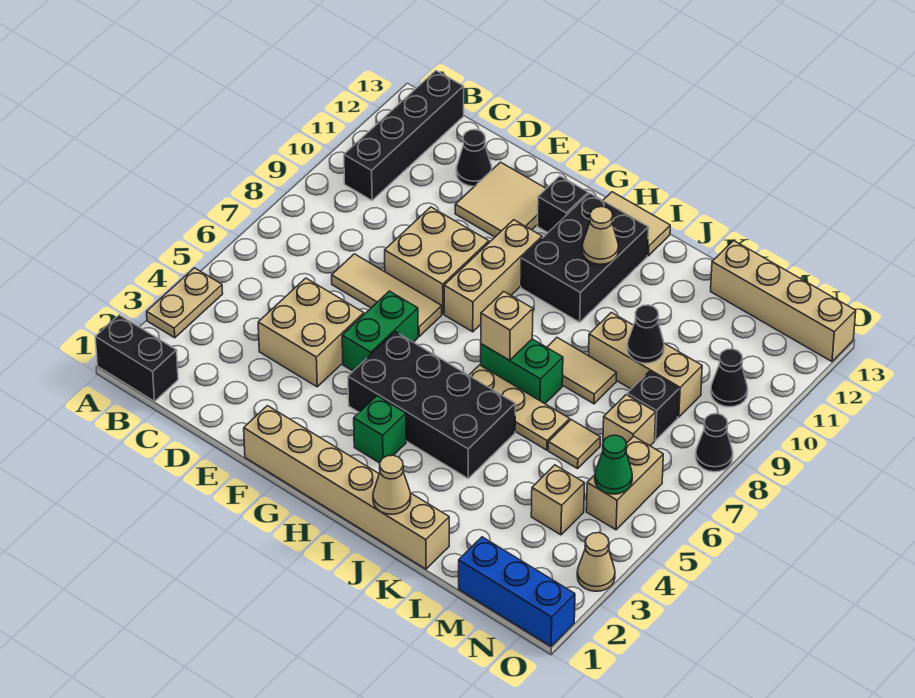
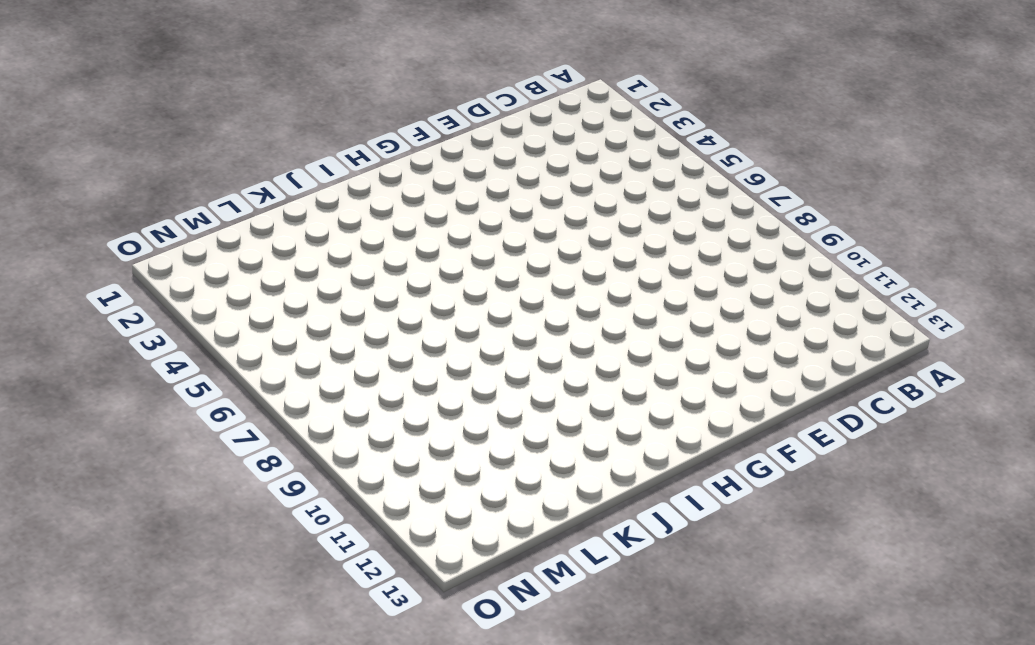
none -> black brick A1:B1 level 1
none -> tan plate A3:A4 level 1
none -> black brick B10:B13 level 1
none -> tan brick D4:E5 level 1

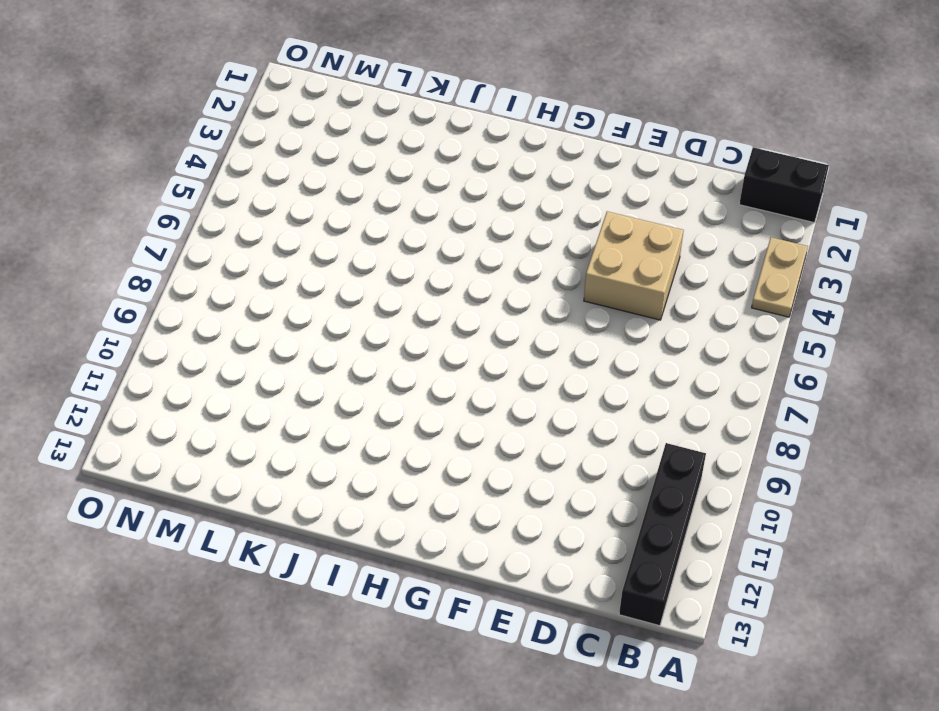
none -> tan tile D7:F7 level 1
none -> black cone D12 level 1
none -> tan brick E8:F9 level 1
none -> tan tile E11:F12 level 1

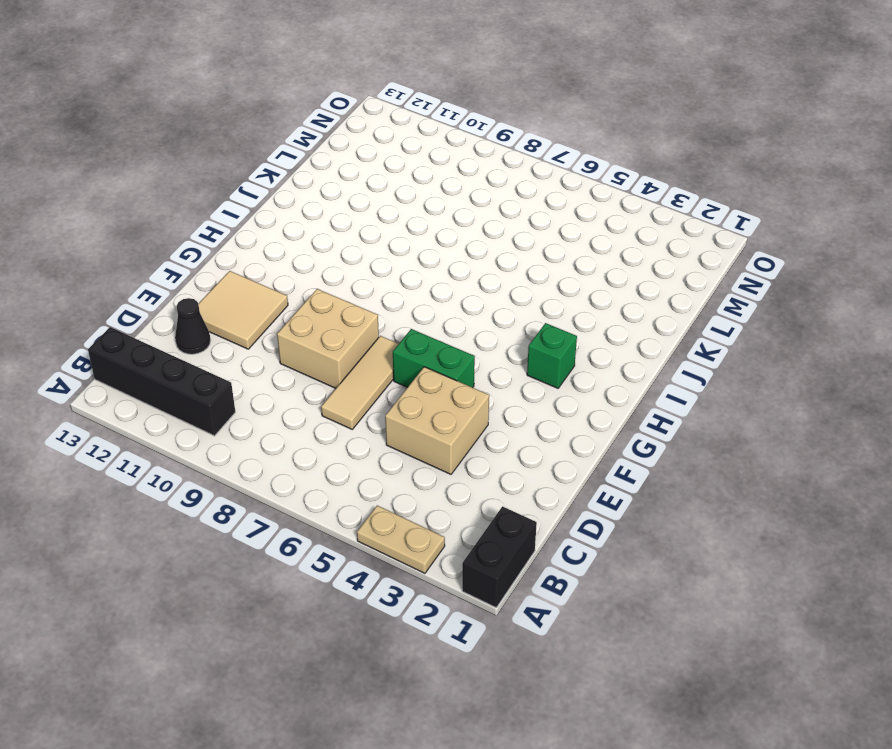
none -> tan brick F1:K1 level 1
none -> black brick G4:J5 level 1
none -> tan brick G8:G10 level 1
none -> black brick G12 level 1

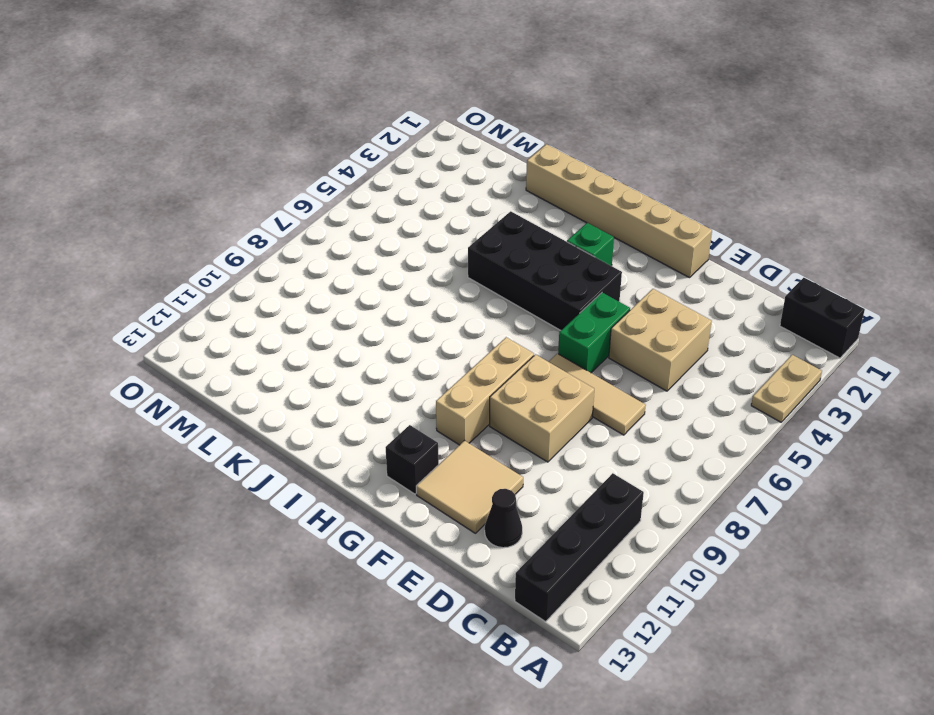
none -> black brick H10:I12 level 1
none -> tan tile H13:I13 level 1
none -> tan plate I6:K6 level 1
none -> green brick I7:J7 level 1

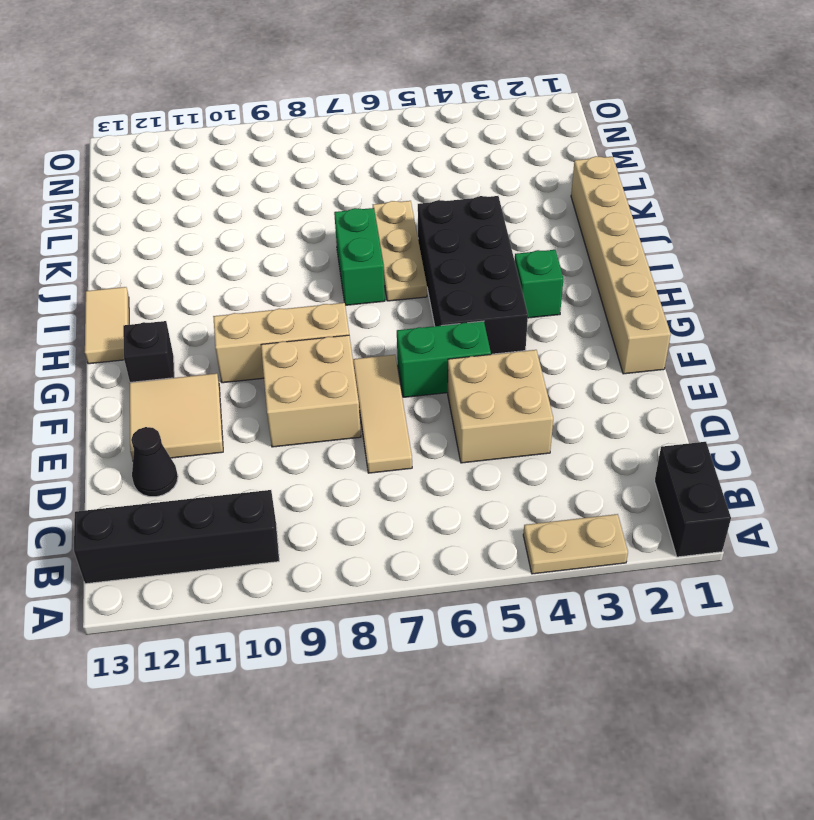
none -> black brick H10:I12 level 1
none -> tan tile J8:K8 level 1
none -> tan brick K9:M9 level 1
none -> tan tile L6 level 1

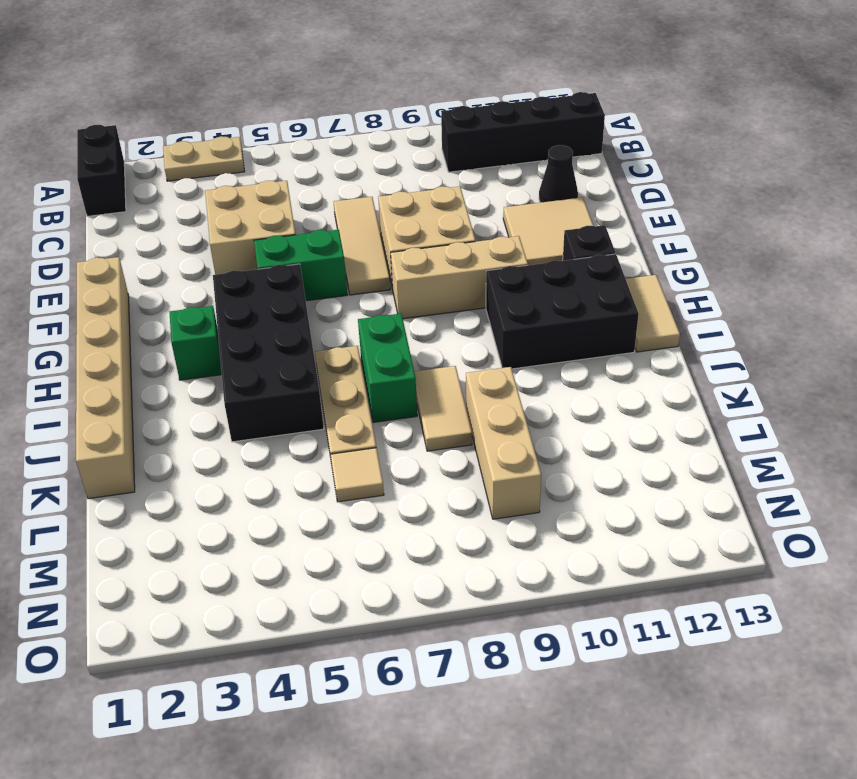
none -> tan brick L13:O13 level 1
none -> blue brick M1:O1 level 1
none -> tan brick M4 level 1
none -> tan brick M7 level 1

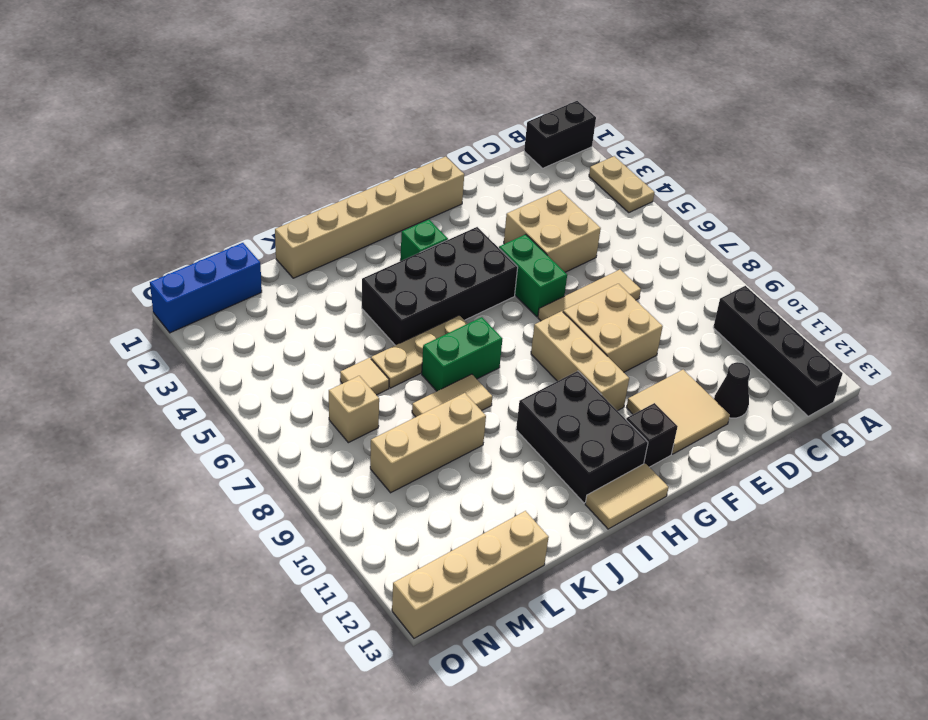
none -> tan brick M4 level 1
none -> black brick M8 level 1
none -> tan brick N5:N6 level 1
none -> black cone N10 level 1

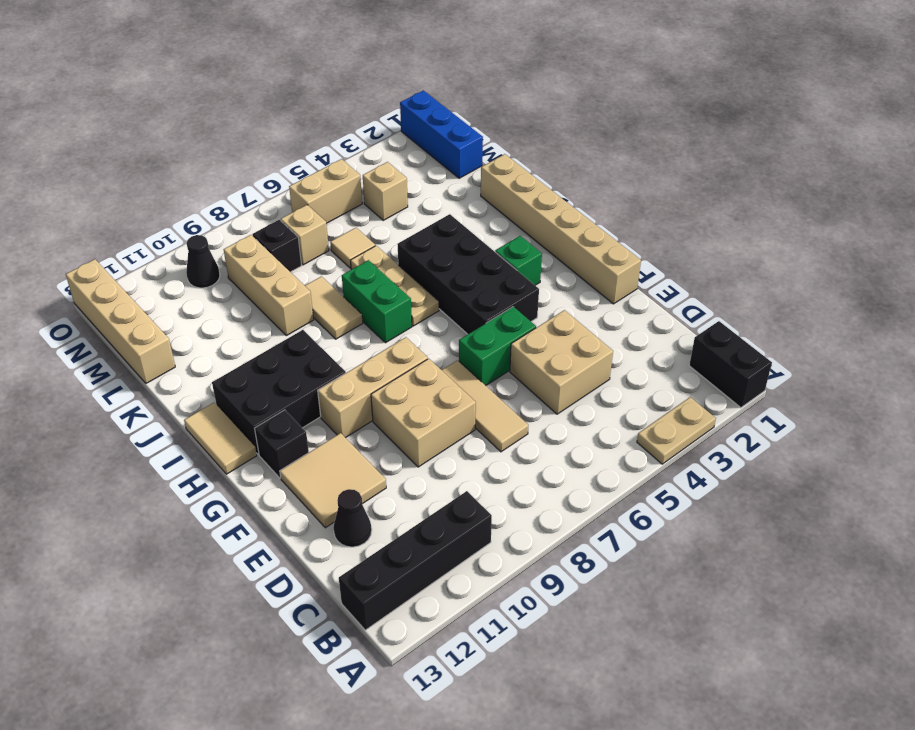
none -> tan cone O3 level 1
none -> black cone O8 level 1
none -> tan brick I7 level 2
none -> tan cone I11 level 2

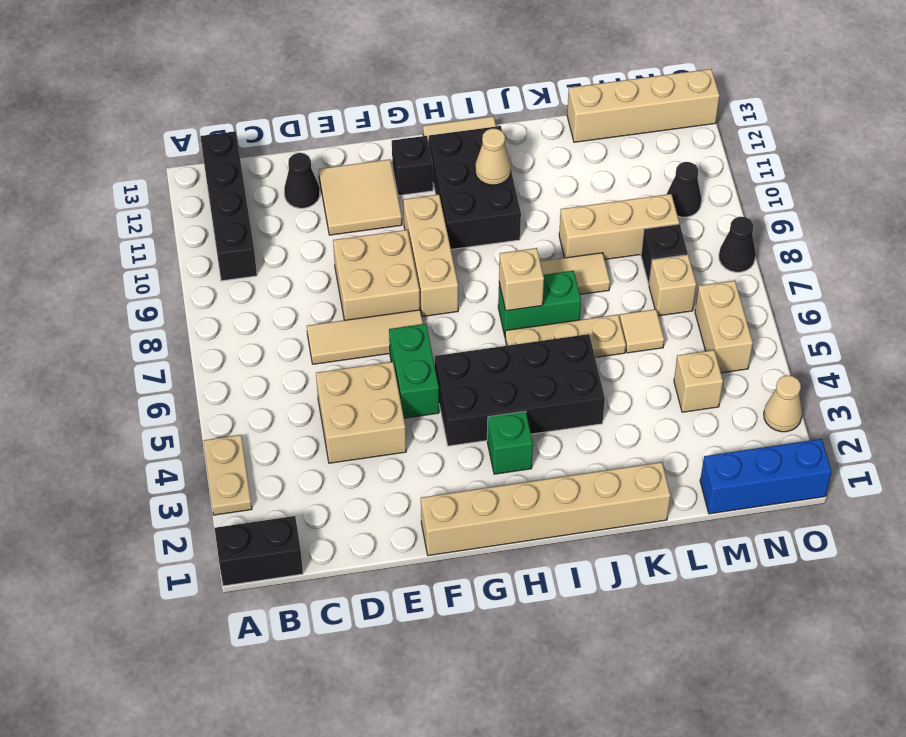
none -> tan cone J1 level 2
none -> black cone L9 level 2
none -> green cone N5 level 2

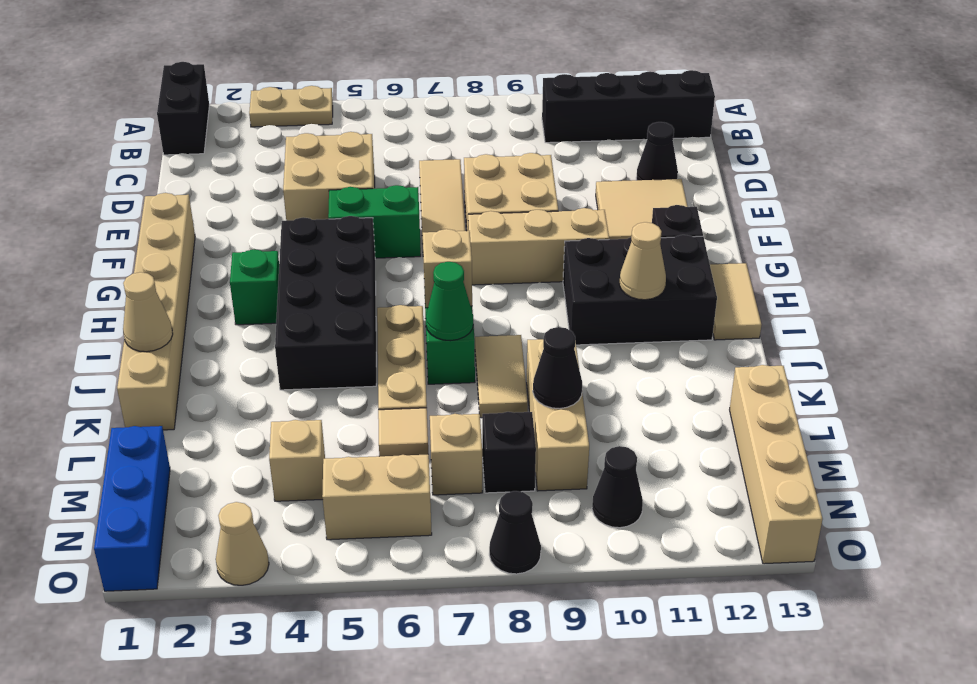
green cone J7 level 2 -> green cone N5 level 2

